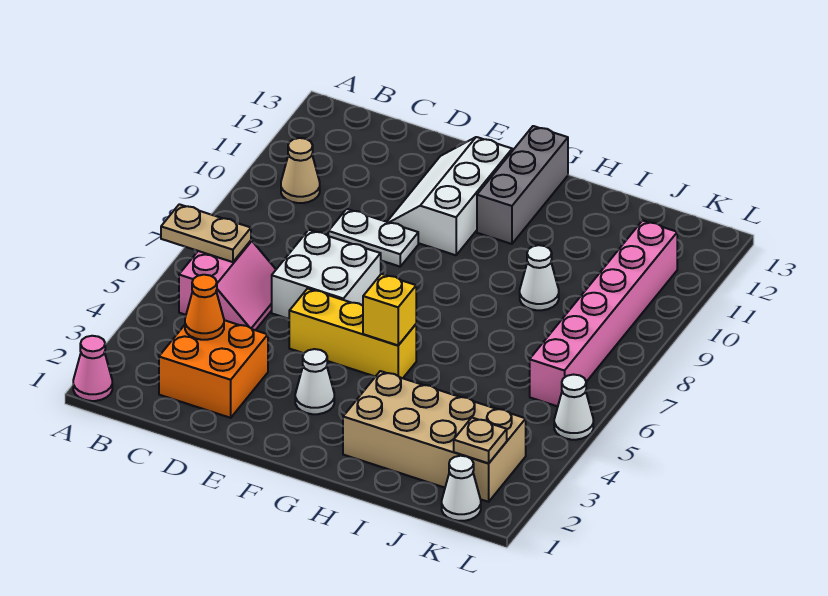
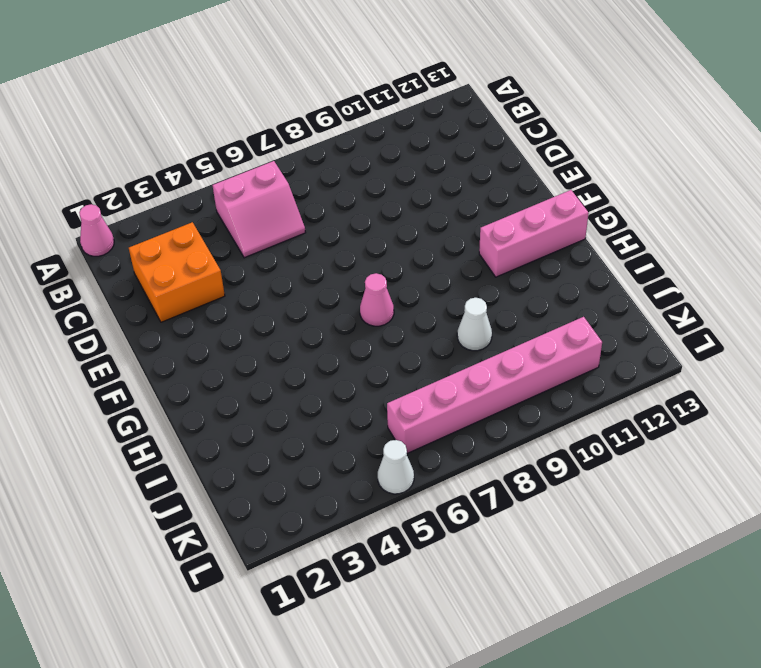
pink cone G7 level 1 -> none
pink brick G11:G13 level 1 -> grey brick G11:G13 level 1
none -> tan cone B10 level 1
none -> white brick D6:E7 level 1
none -> white plate D9:E9 level 1

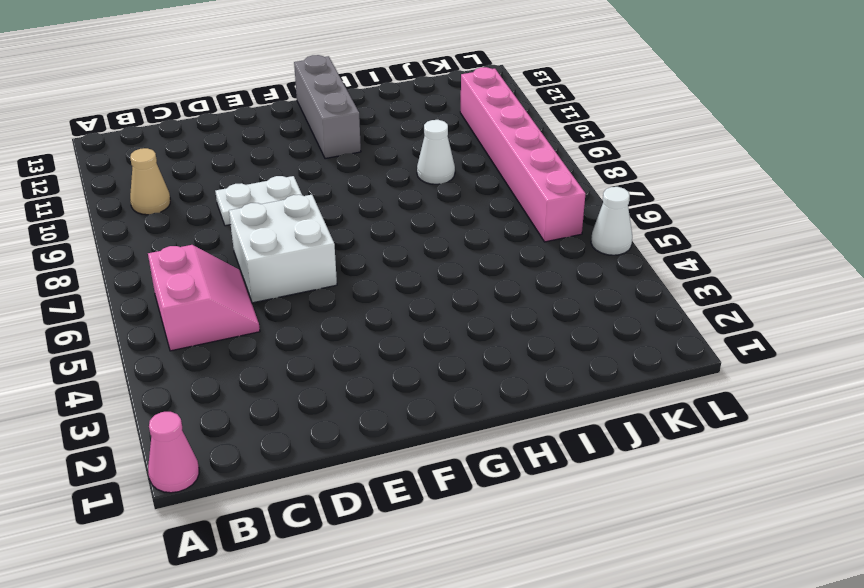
none -> orange brick C2:D3 level 1
none -> yellow brick E5:G5 level 1
none -> white slope E10:F12 level 1 top F

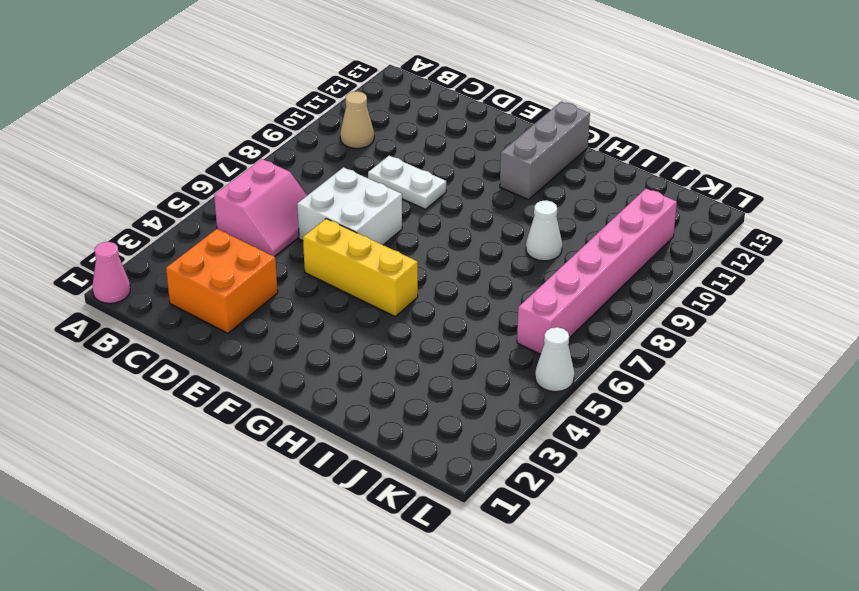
none -> white slope E10:F12 level 1 top F
none -> white cone F3 level 1
none -> tan brick H2:K3 level 1

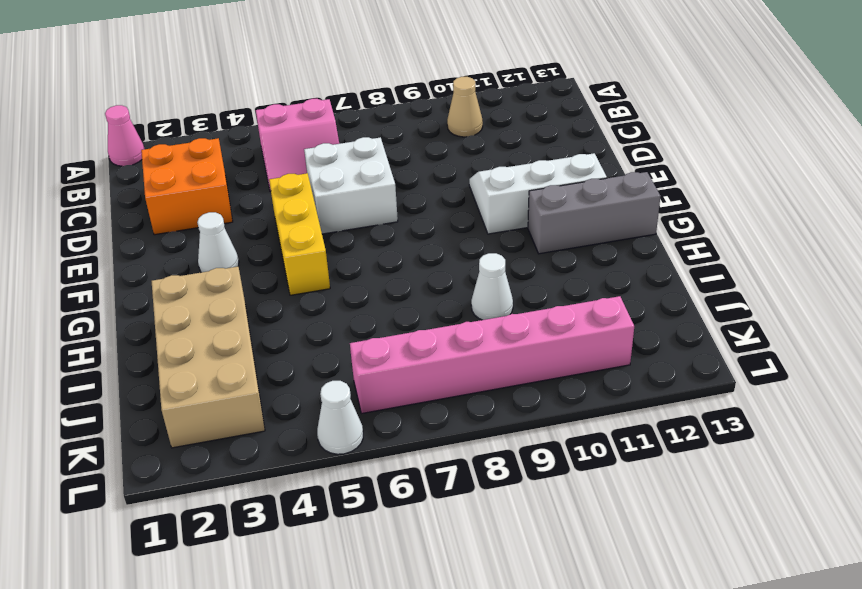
none -> white plate D9:E9 level 1
none -> white cone K1 level 1
none -> tan plate A6:B6 level 2

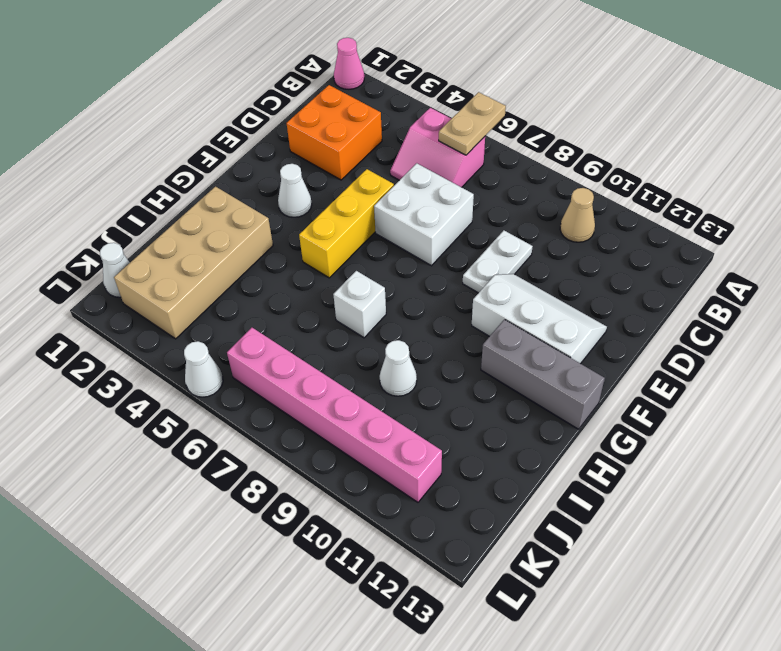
white brick H7 level 1 -> none
none -> orange cone C3 level 2
none -> yellow brick G5 level 2
none -> tan plate K2 level 2

